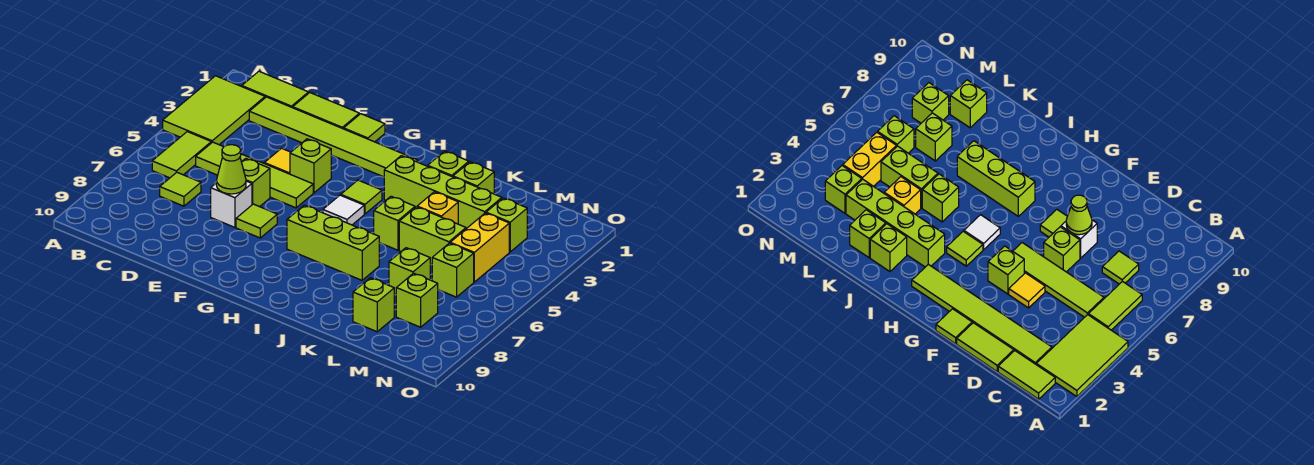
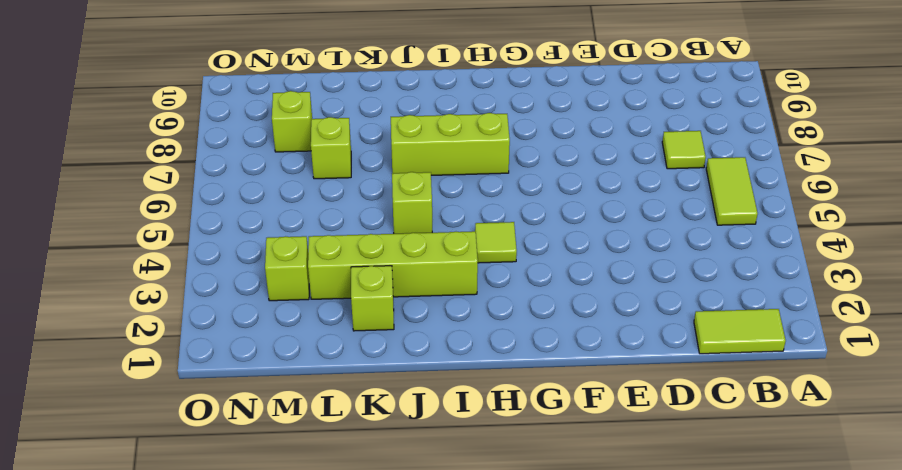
none -> lime tile A2:B4 level 1
none -> lime tile C2:H2 level 1
none -> lime tile C5:F5 level 1

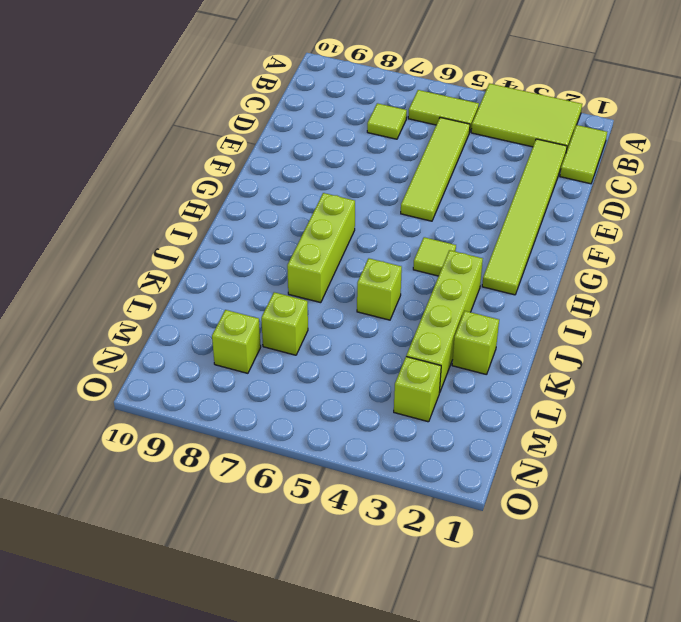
none -> lime tile D1:E1 level 1
none -> yellow tile E4 level 1
none -> lime brick E6 level 1

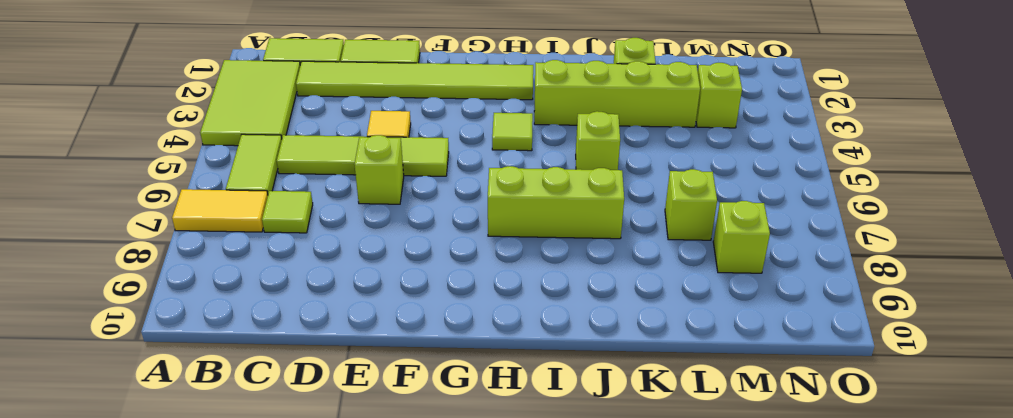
yellow tile A7:B7 level 1 -> none
none -> white brick E7 level 1
none -> lime tile F1 level 1
none -> lime brick F4 level 1

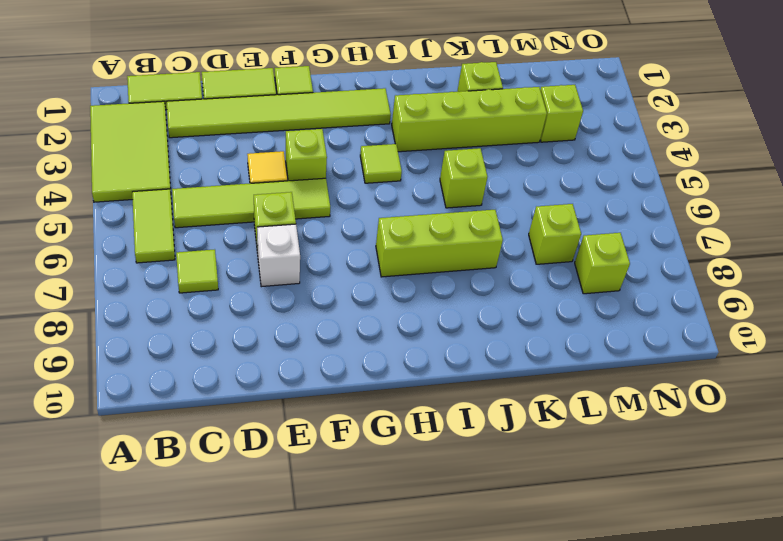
none -> lime tile F7 level 1
none -> white tile H5 level 1
none -> lime brick J2 level 1

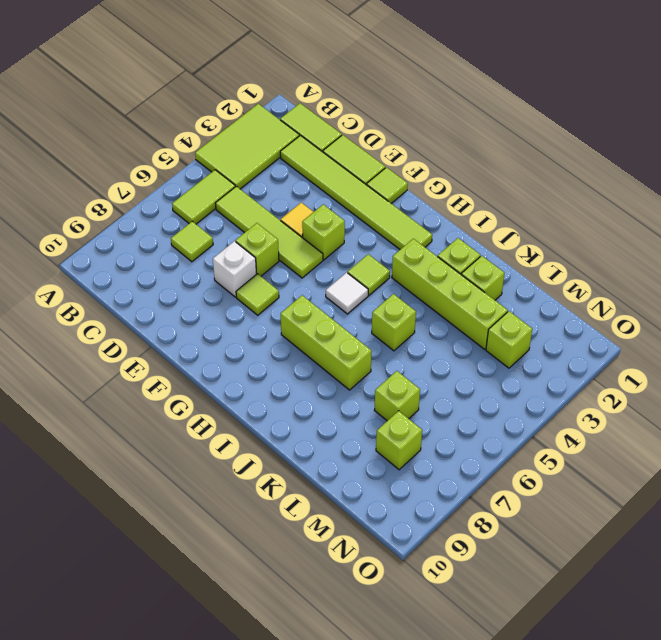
none -> yellow brick K4 level 1
none -> lime brick K5:L5 level 1
none -> lime brick L9 level 1

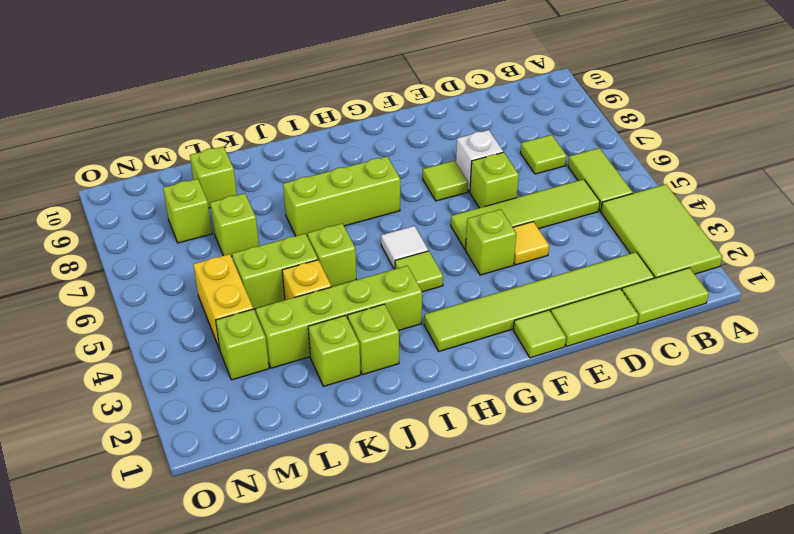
none -> lime brick M6 level 1
none -> lime cone E7 level 2

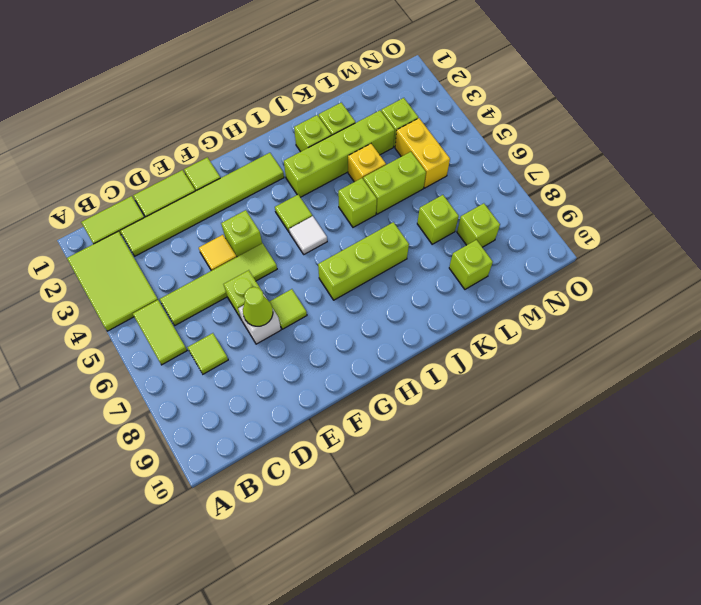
none -> lime brick M6 level 1

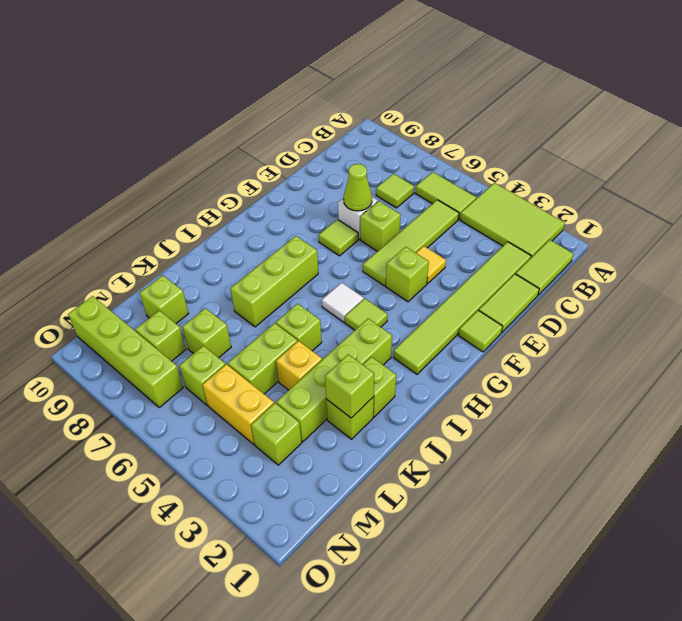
lime brick K2 level 2 -> none
lime brick N7:N10 level 1 -> none

